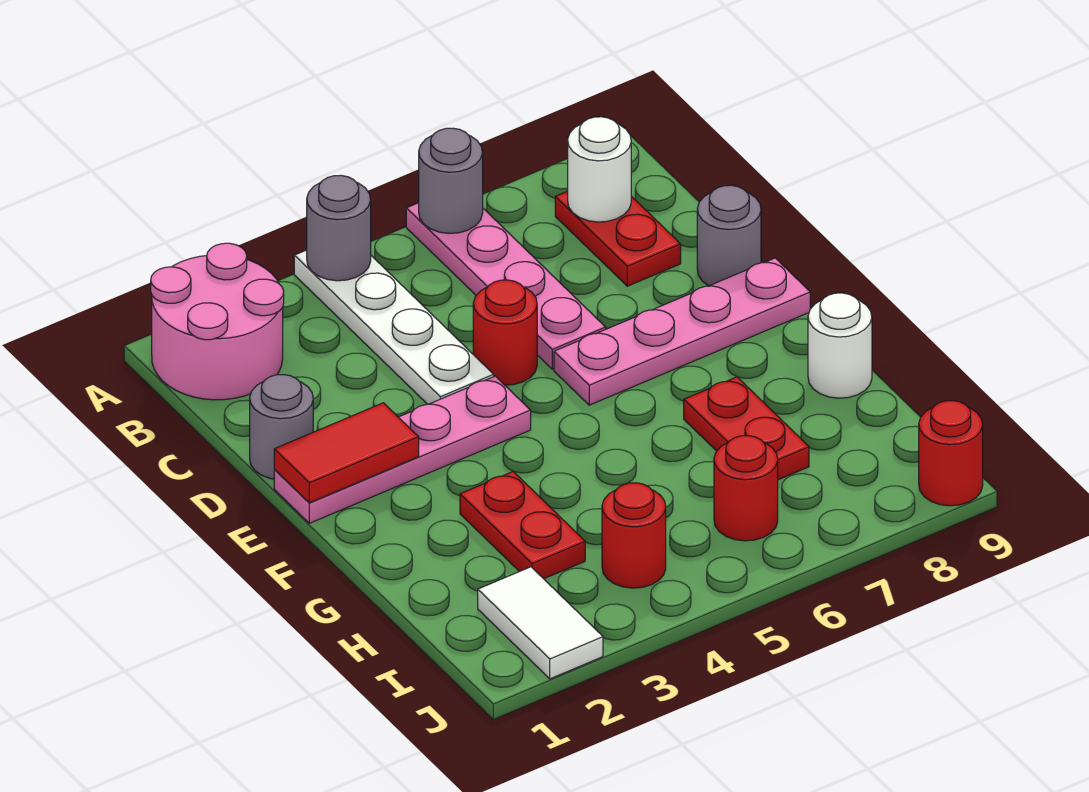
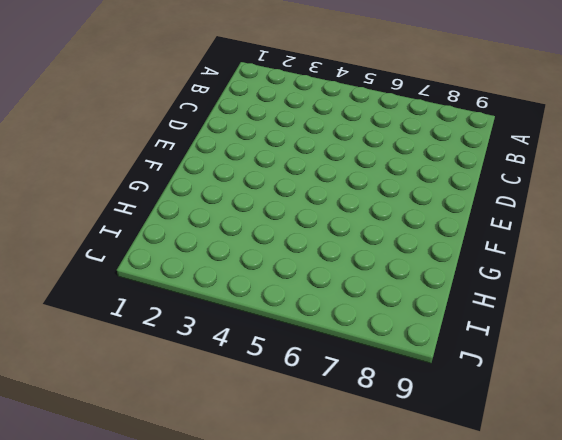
none -> pink round brick A1:B2 level 1
none -> white plate A4:D4 level 1
none -> pink plate A6:D6 level 1

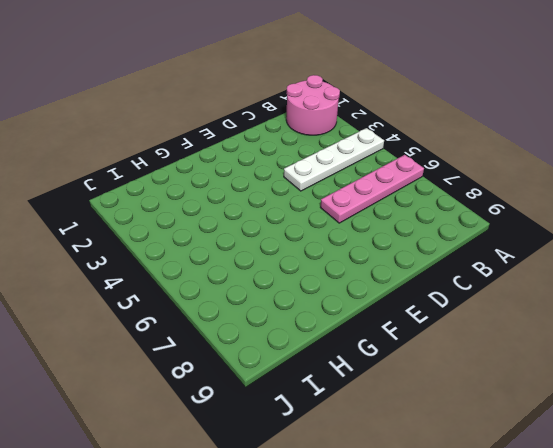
none -> red plate B8:C8 level 1
none -> grey round brick D1 level 1
none -> red round brick D5 level 1

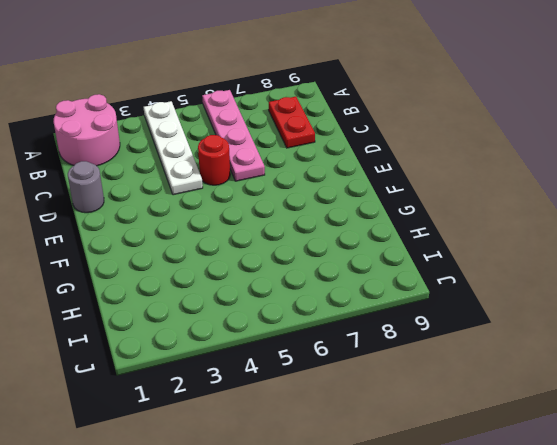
none -> grey round brick D9 level 1
none -> pink plate E1:E4 level 1
none -> pink plate E6:E9 level 1

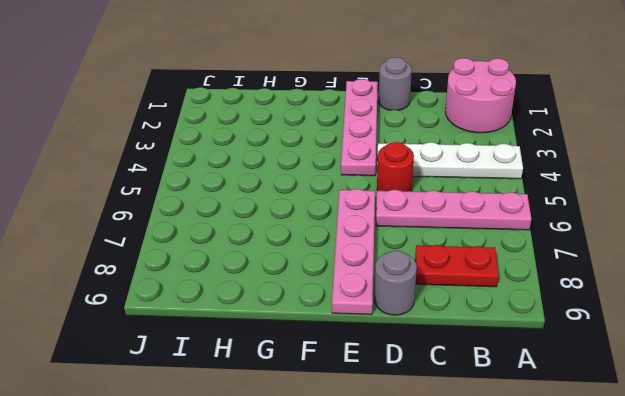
none -> red plate G3:H3 level 1
none -> red plate G7:H7 level 1
none -> white round brick G9 level 1

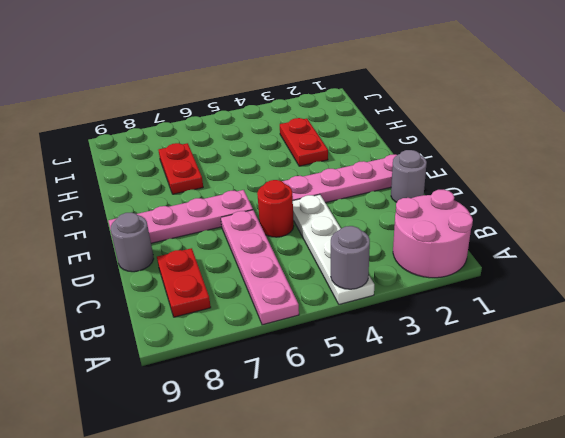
none -> white round brick G9 level 1
none -> white tile I2:J2 level 1
none -> red round brick I4 level 1

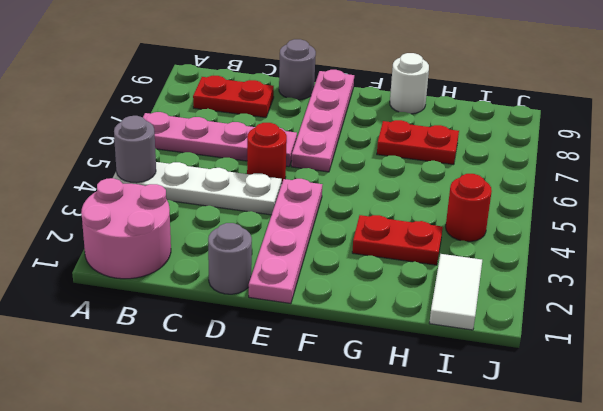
white tile I1:I2 level 1 -> white tile I2:J2 level 1
none -> red round brick I6 level 1
none -> red round brick J9 level 1
none -> grey round brick A6 level 2

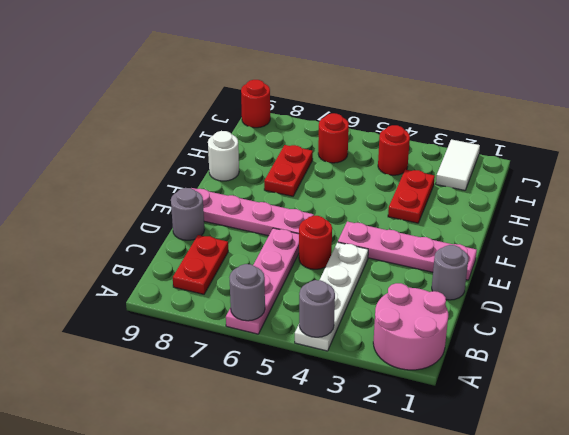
none -> white round brick B8 level 2
none -> red tile E1:E2 level 2

